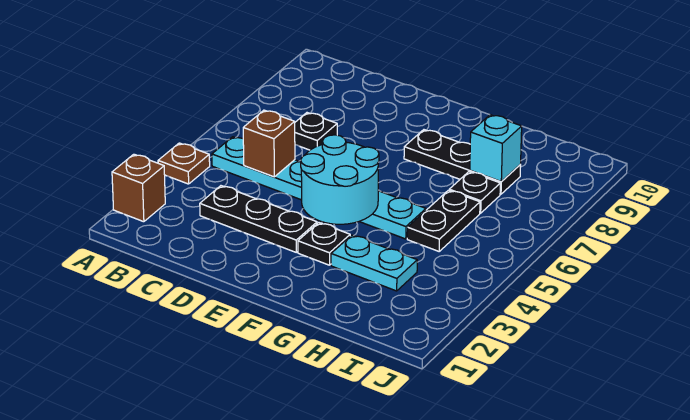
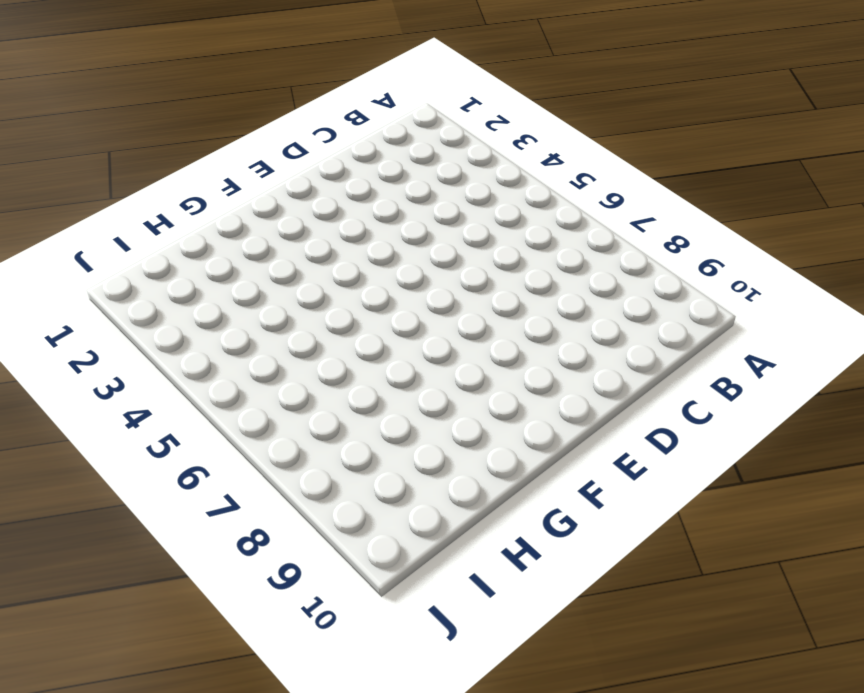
none -> brown brick A2 level 1
none -> brown plate A4 level 1
none -> cyan plate B5:G5 level 1

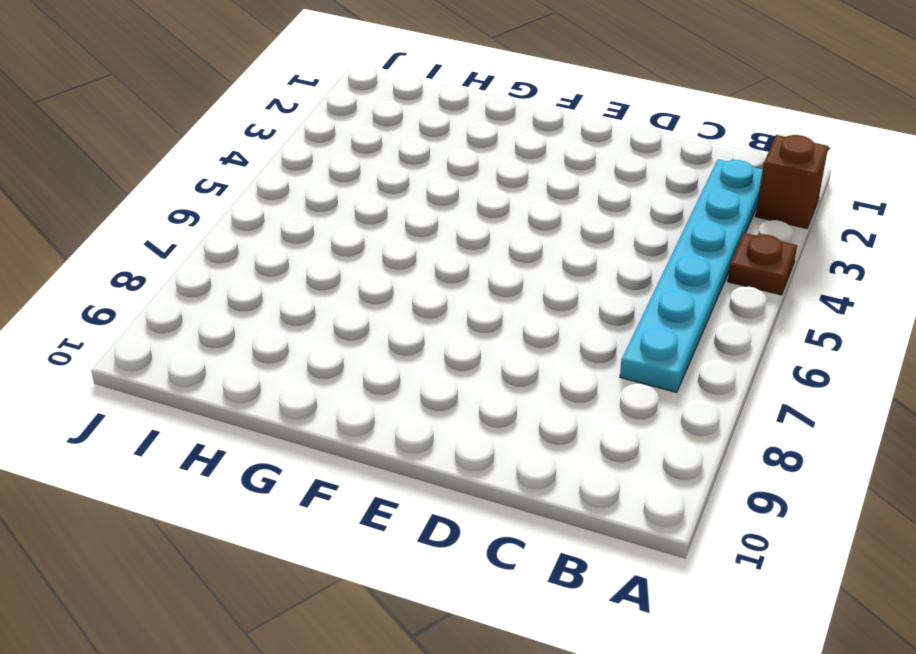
cyan plate B2:B7 level 1 -> cyan plate B5:G5 level 1
none -> black plate C3:E3 level 1
none -> black plate C7 level 1
none -> black plate F3 level 1

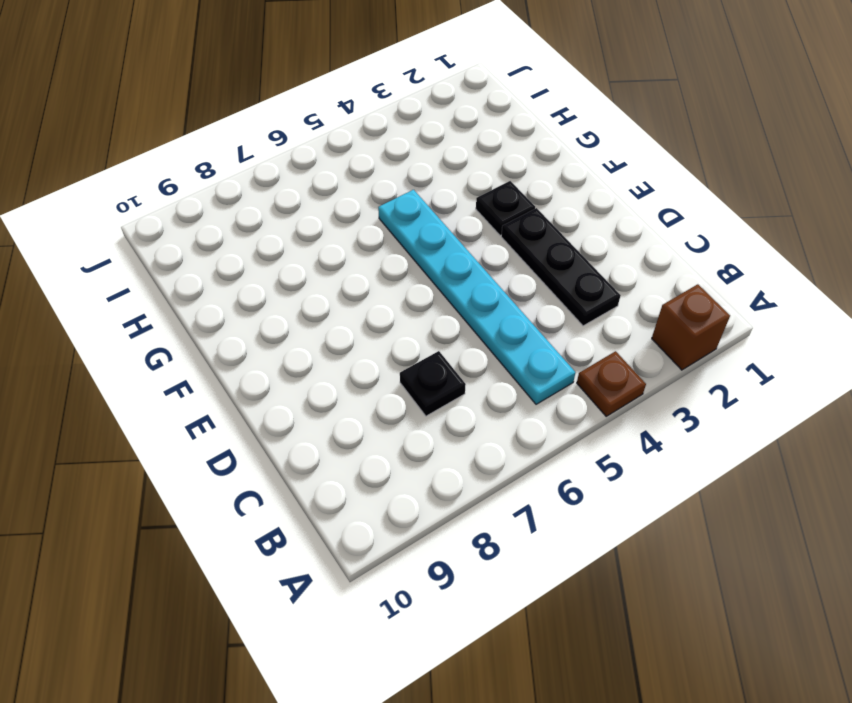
none -> black plate F8:H8 level 1
none -> cyan plate G3:H3 level 1
none -> black plate H5:H6 level 1

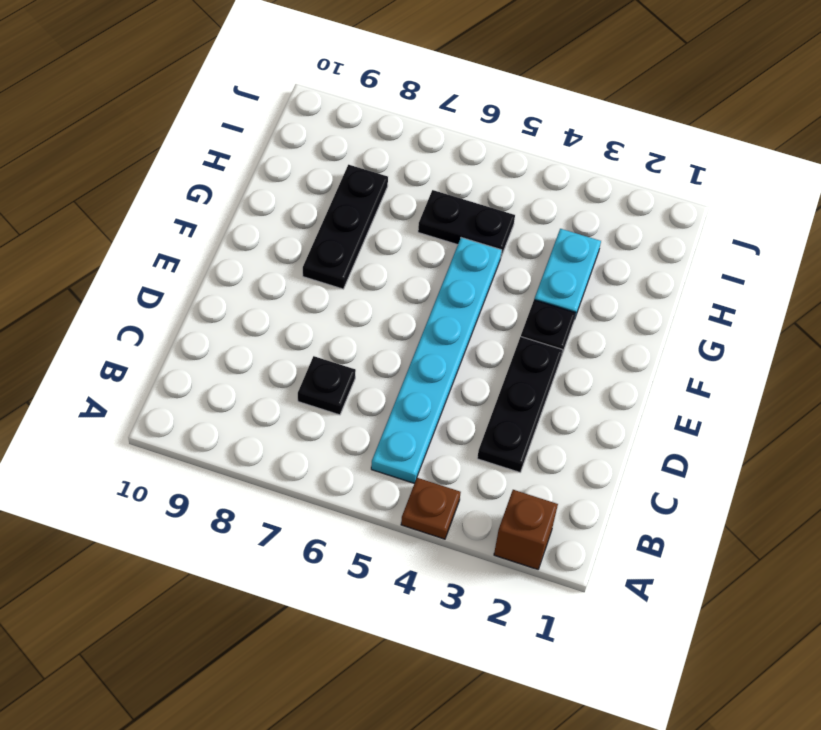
none -> black plate H7 level 1
none -> brown brick C5 level 2
none -> cyan round brick E4:F5 level 2

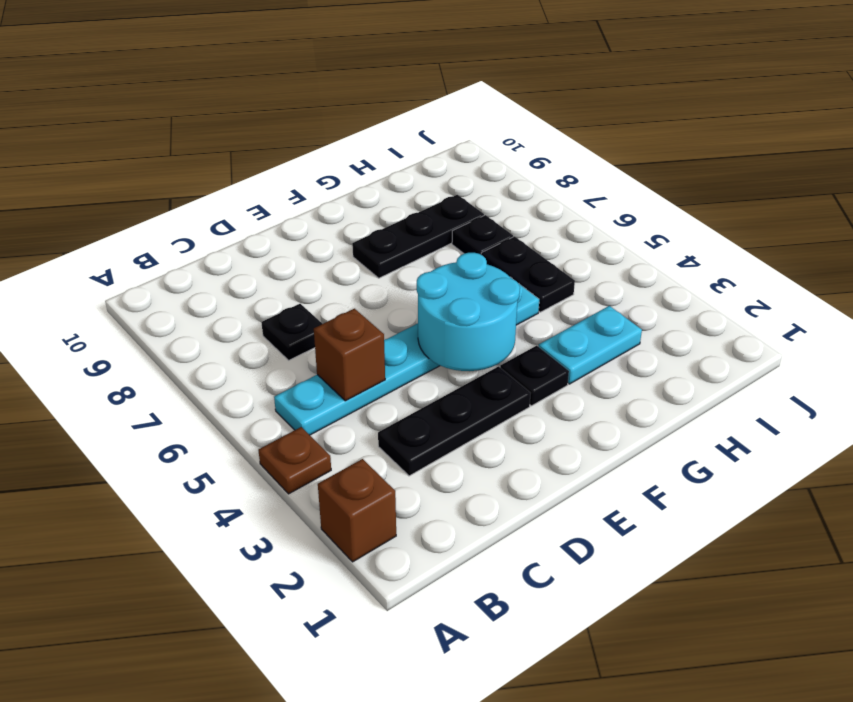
none -> cyan brick H8 level 2

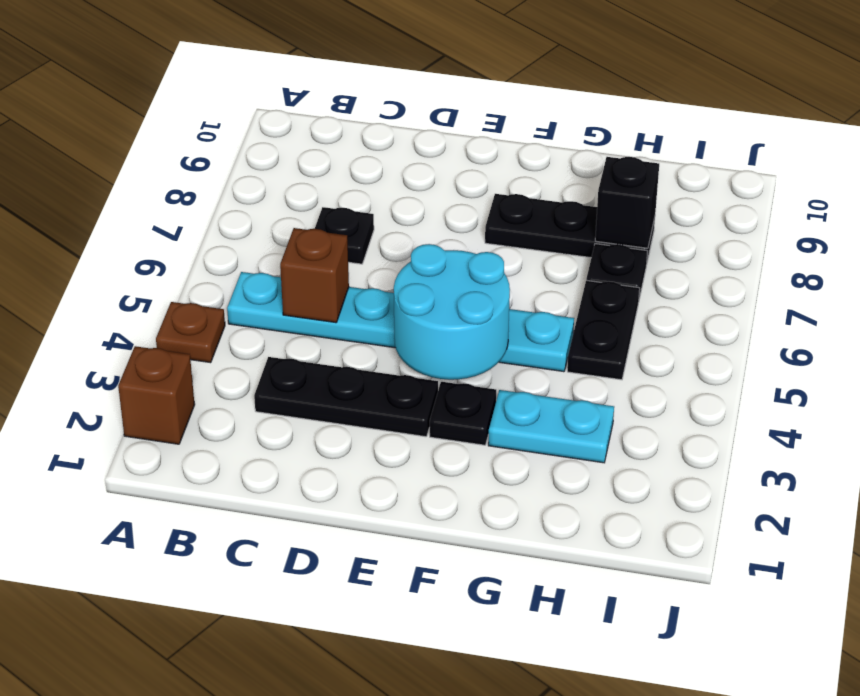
black brick H8 level 2 -> cyan brick H8 level 2

